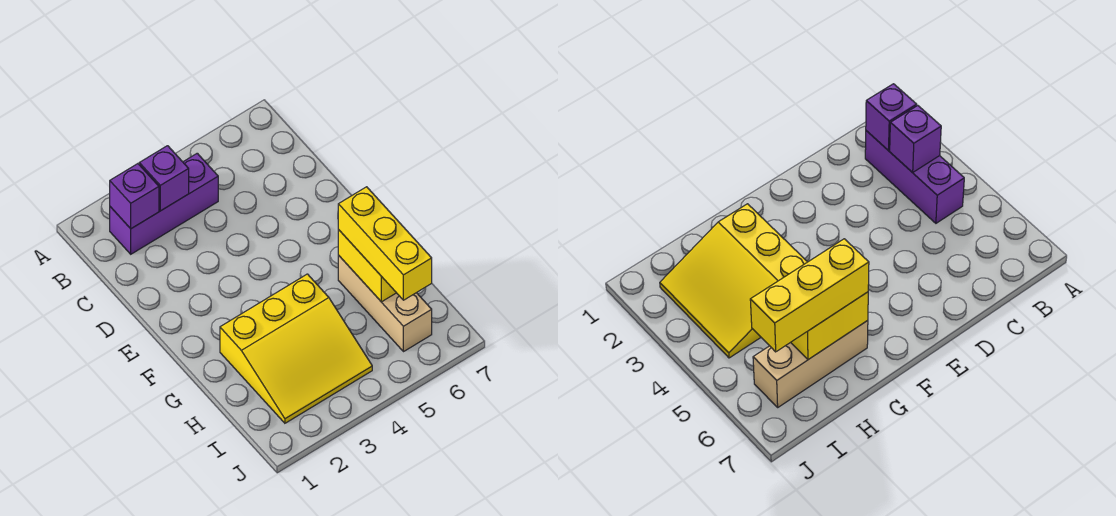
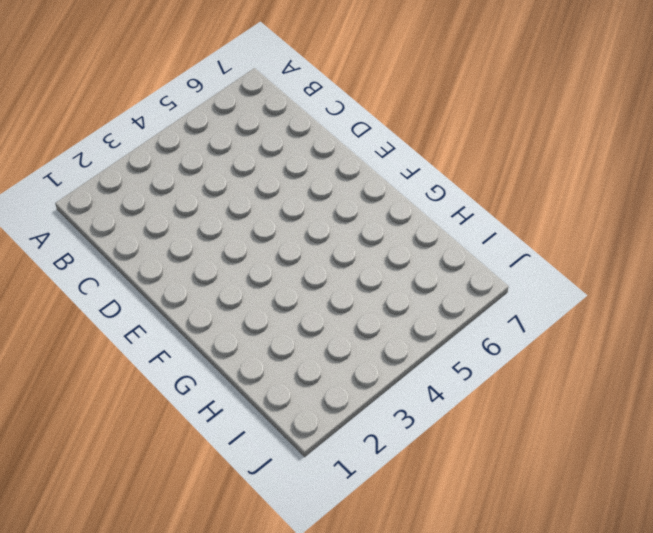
none -> purple brick B2:B4 level 1
none -> yellow slope G2:I4 level 1 top G

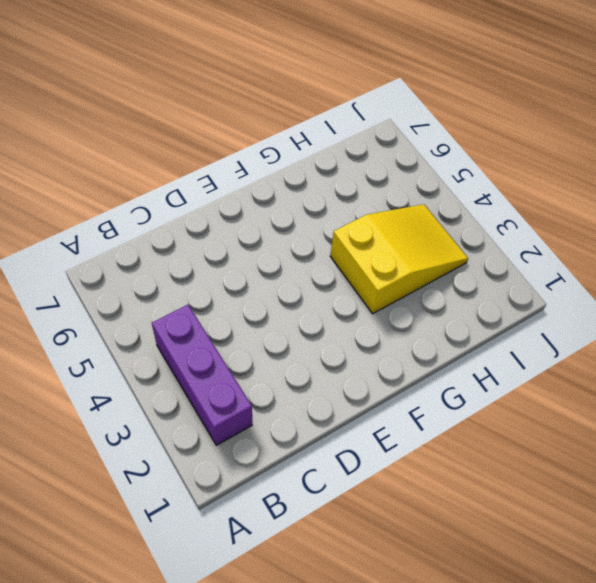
yellow slope G3:I4 level 1 top G -> yellow slope G2:I4 level 1 top G
none -> tan brick G6:I6 level 1
none -> purple brick B2 level 2

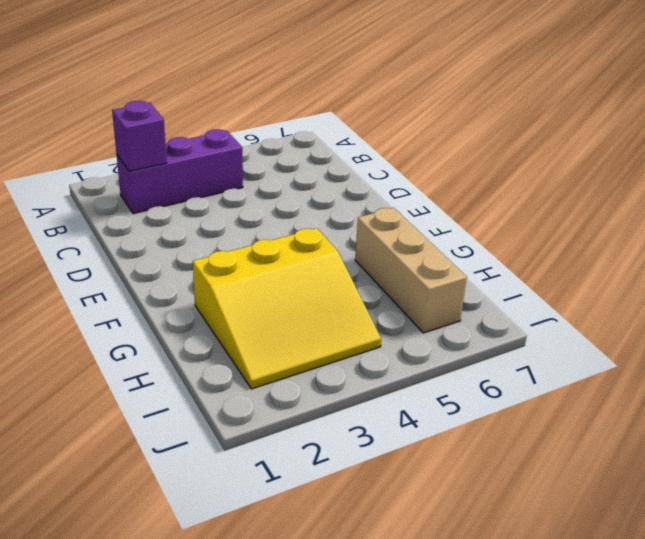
none -> purple brick B3 level 2
none -> yellow brick G6:H6 level 2

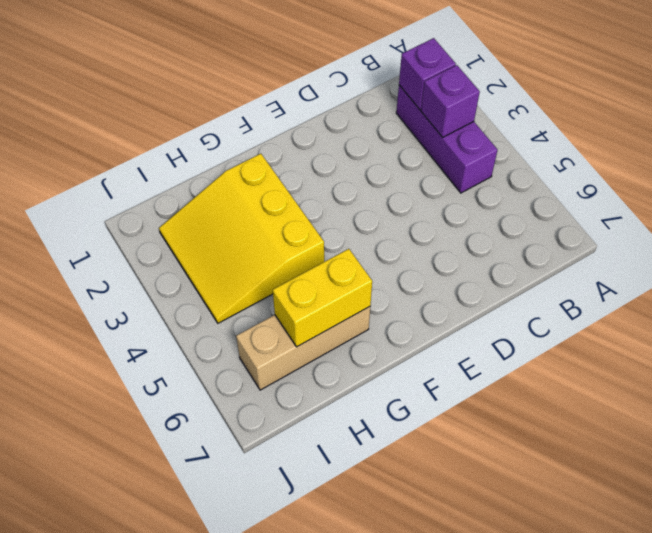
none -> yellow brick G6:I6 level 3

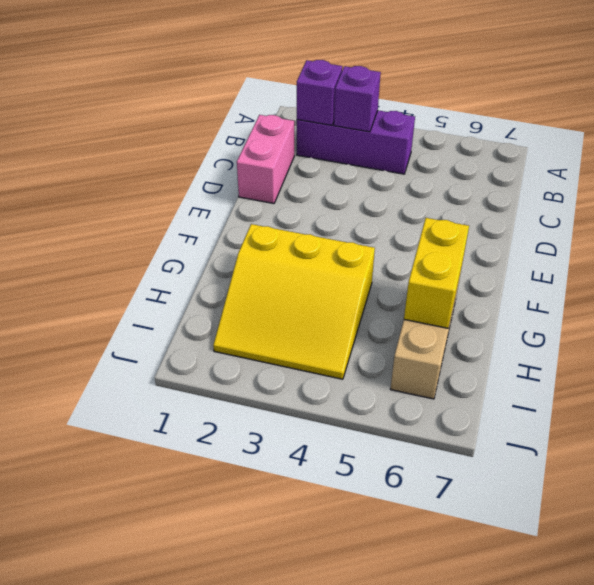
pink brick C1:D1 level 1 -> none
none -> yellow brick G6:I6 level 3

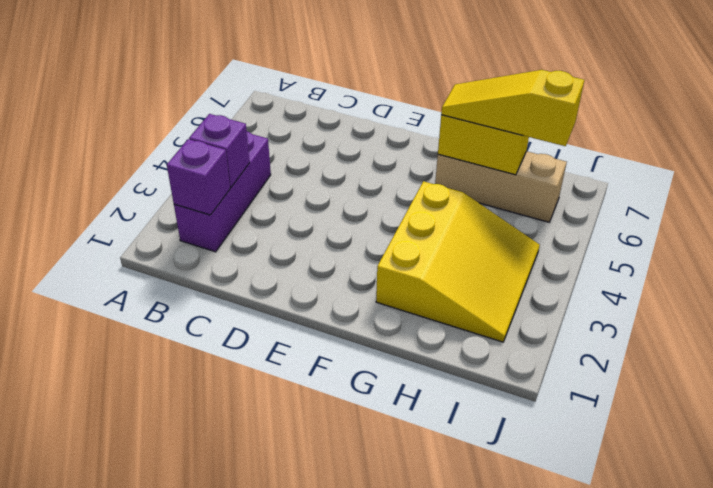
yellow slope G6:I6 level 3 top I -> yellow brick G6:I6 level 3

